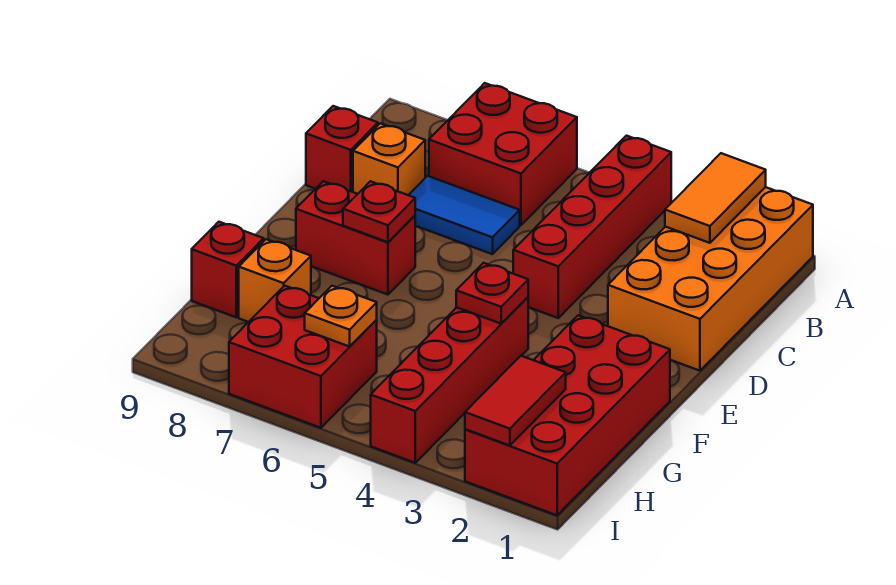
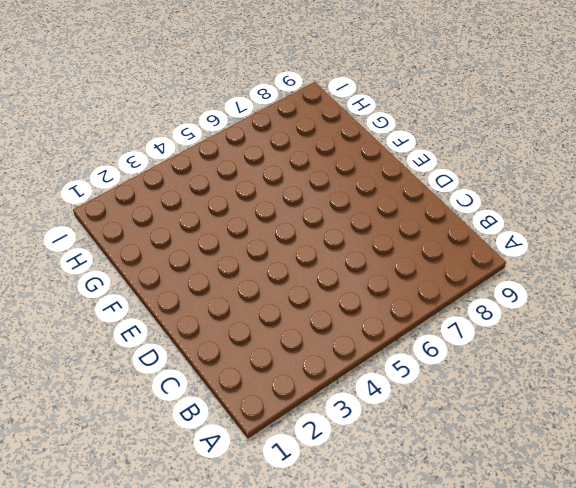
none -> orange brick A1:D2 level 1
none -> red brick A4:D4 level 1
none -> red brick A6:B7 level 1

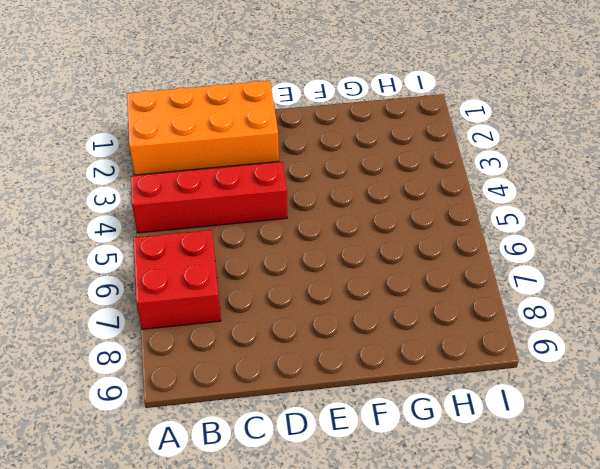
none -> blue tile C6:C7 level 1
none -> orange brick C8 level 1
none -> red brick C9 level 1

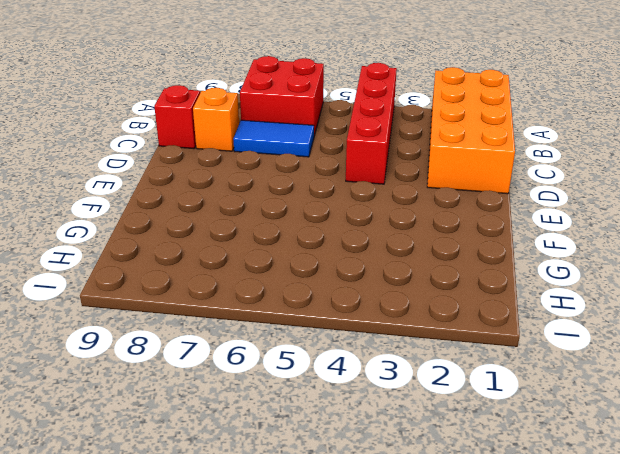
none -> red brick E7:E8 level 1
none -> red brick F1:I2 level 1
none -> red brick F4:I4 level 1

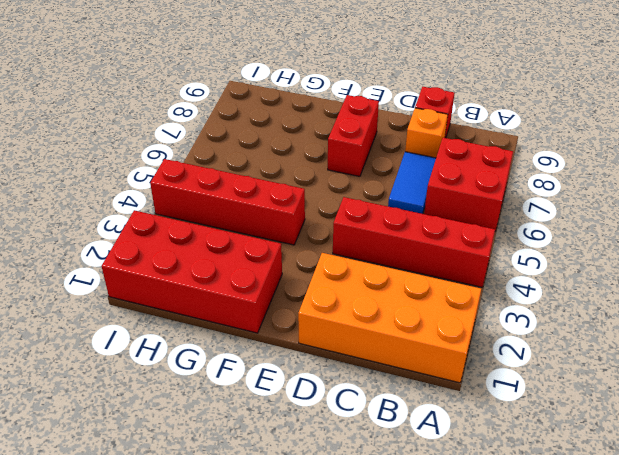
none -> orange brick G8 level 1
none -> red brick G9 level 1
none -> red brick H6:I7 level 1

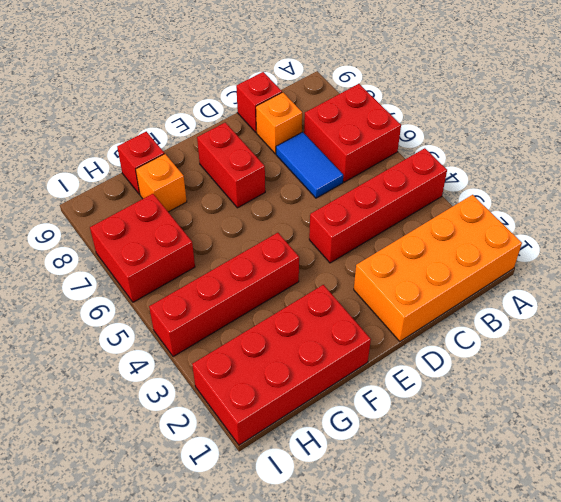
none -> orange tile A2:B2 level 2
none -> red plate E7 level 2
none -> red plate F4 level 2

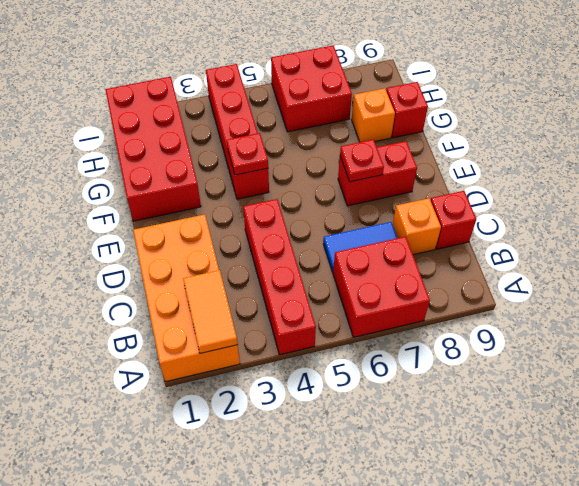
none -> red tile H2:I2 level 2
none -> orange plate H6 level 2

